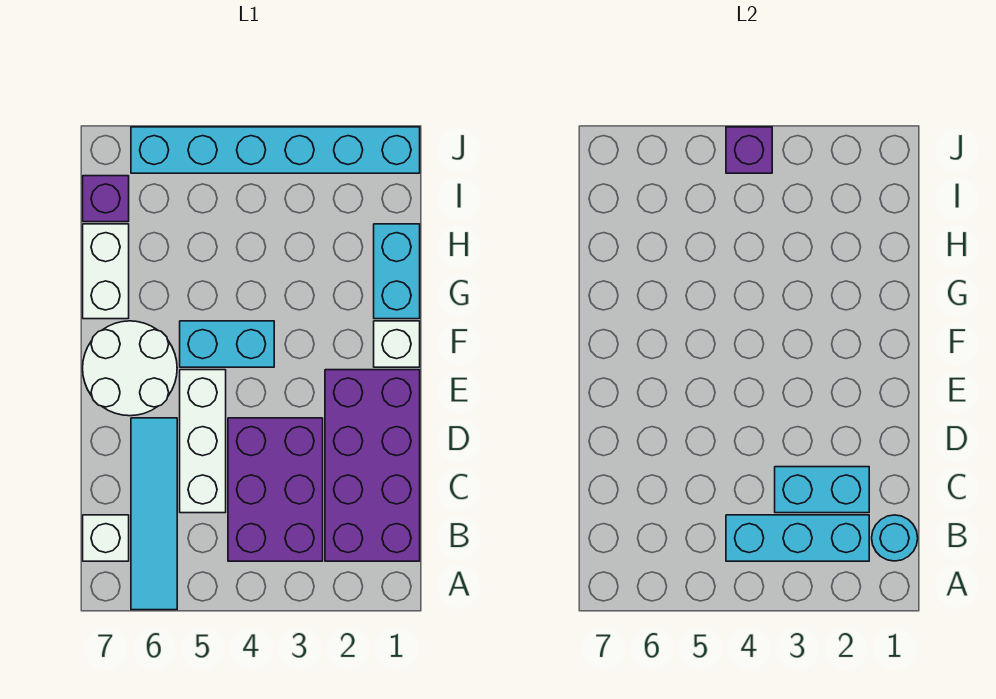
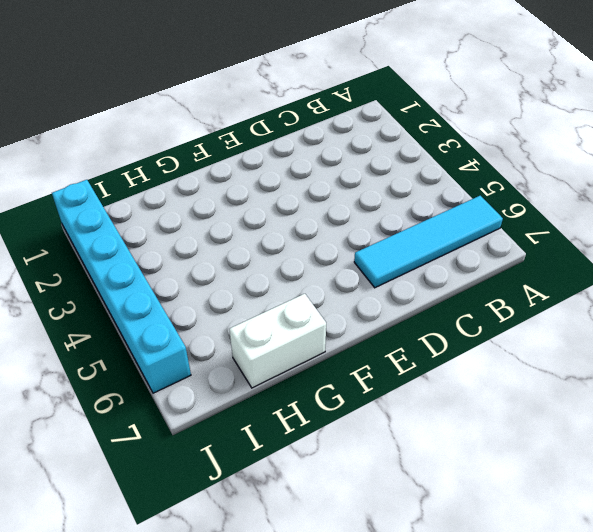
none -> purple brick B1:E2 level 1
none -> purple brick B3:D4 level 1
none -> white brick B7 level 1

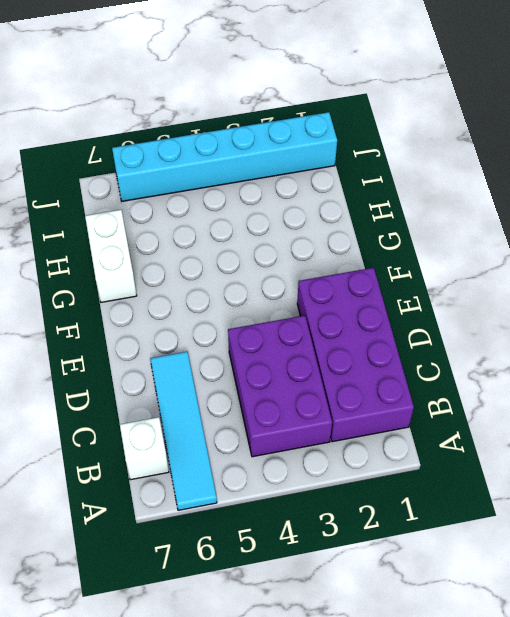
none -> white brick C5:E5 level 1
none -> white round brick E6:F7 level 1
none -> white brick F1 level 1

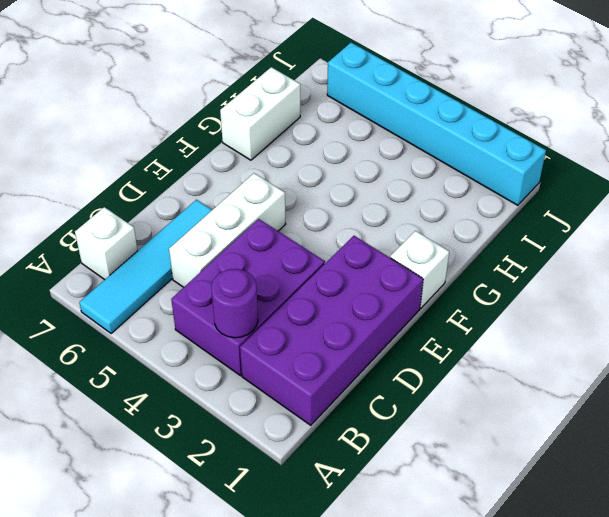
purple round brick B3 level 2 -> cyan brick B2:B4 level 2
none -> white round brick E6:F7 level 1
none -> cyan brick F4:F5 level 1
none -> cyan brick G1:H1 level 1

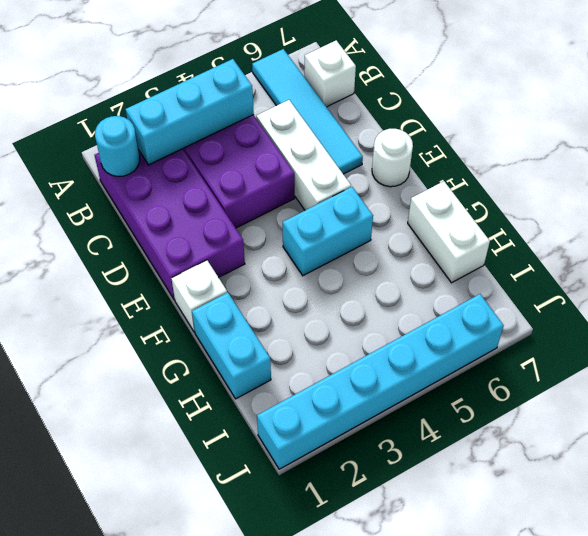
white round brick E7 level 1 -> white round brick E6:F7 level 1
none -> purple brick I7 level 1
none -> cyan brick C2:C3 level 2
none -> purple brick J4 level 2

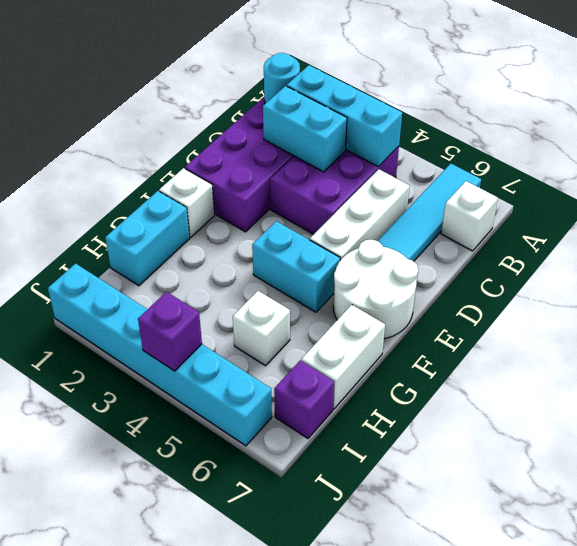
white brick H5 level 1 -> none

